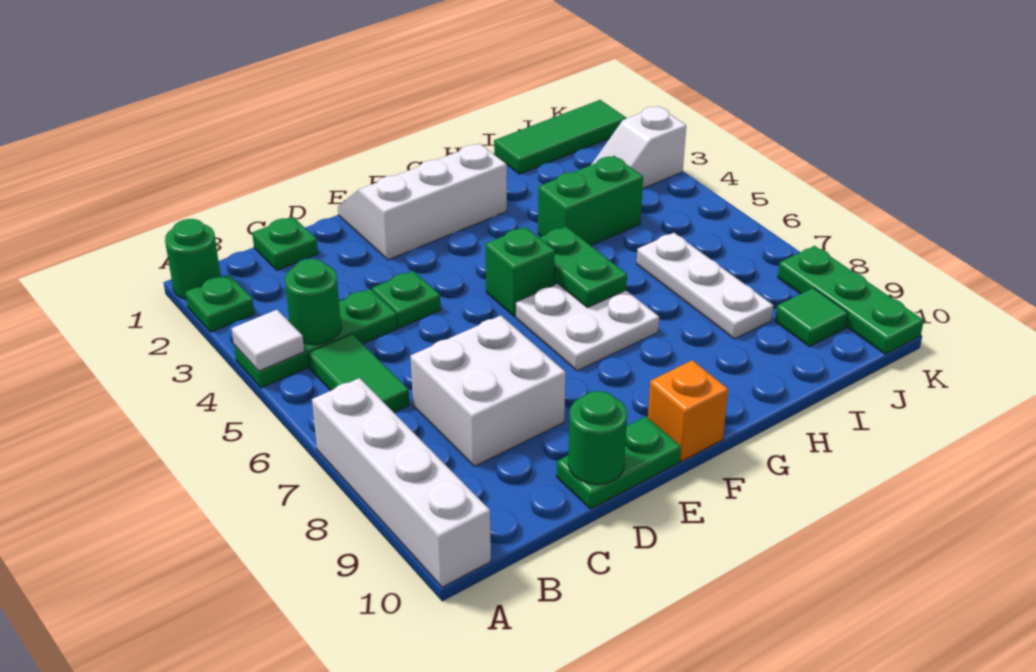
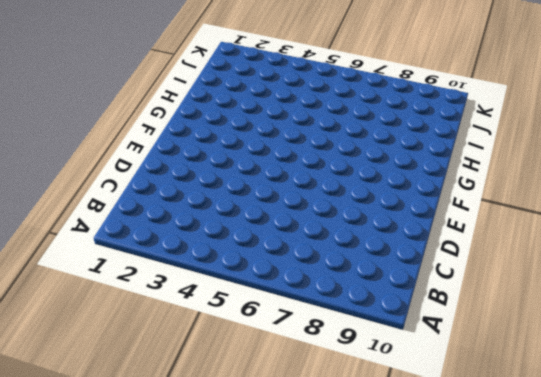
none -> green round brick A1 level 1
none -> green plate A2 level 1
none -> green plate A4:C4 level 1

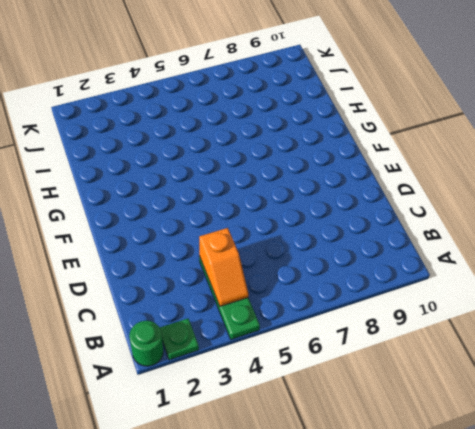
orange slope B4:C4 level 2 top C -> green round brick B4 level 2
none -> white brick A7:A10 level 1
none -> green tile B5:B6 level 1
none -> green plate C1 level 1

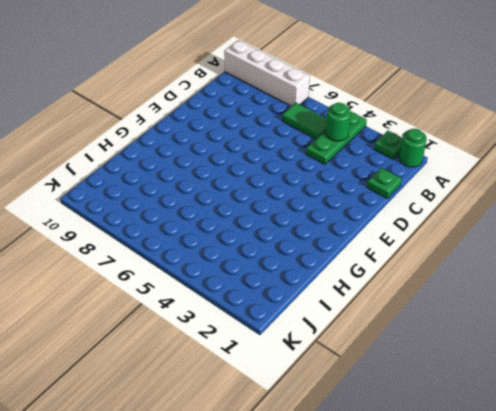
none -> white brick C7:D8 level 1
none -> green plate D4 level 1
none -> green plate D10:E10 level 1

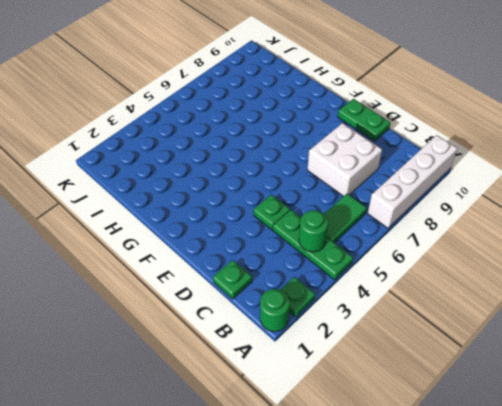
none -> white slope E1:G2 level 1 top 2
none -> green brick F5 level 1
none -> white plate F6:G7 level 1

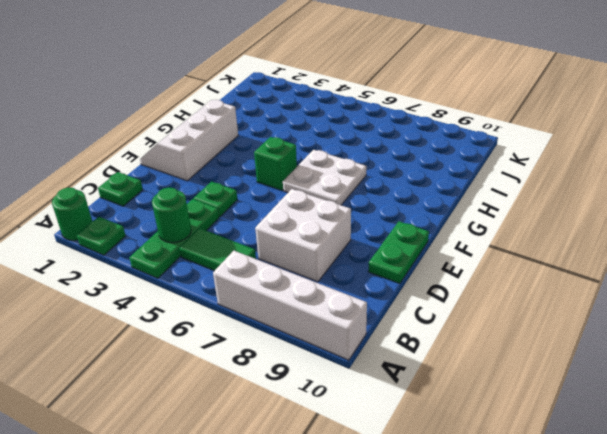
none -> orange brick F10 level 1
none -> green brick H4:I4 level 1
none -> green tile I1:K1 level 1

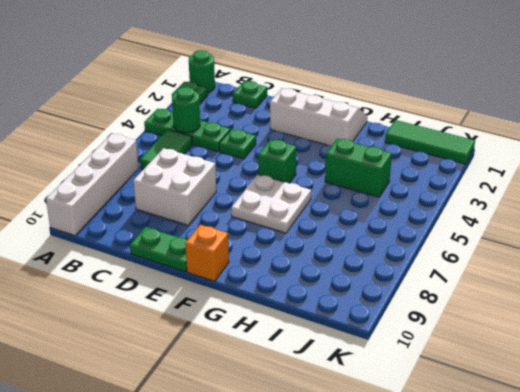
none -> white plate I6:I8 level 1
none -> white slope J3:K3 level 1 top K
none -> green tile J9 level 1

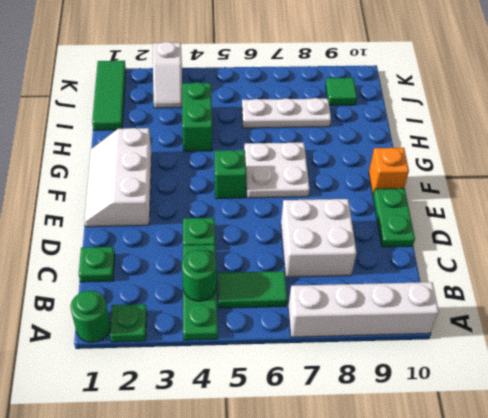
none -> green plate K8:K10 level 1
none -> white tile A4 level 2
none -> green round brick D10 level 2

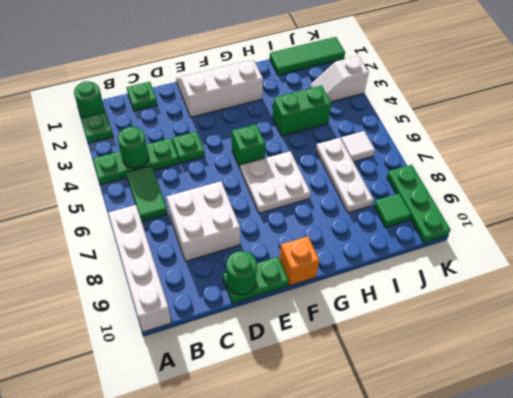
white tile J6 level 1 -> white tile A4 level 2
none -> green plate G5:G6 level 2

